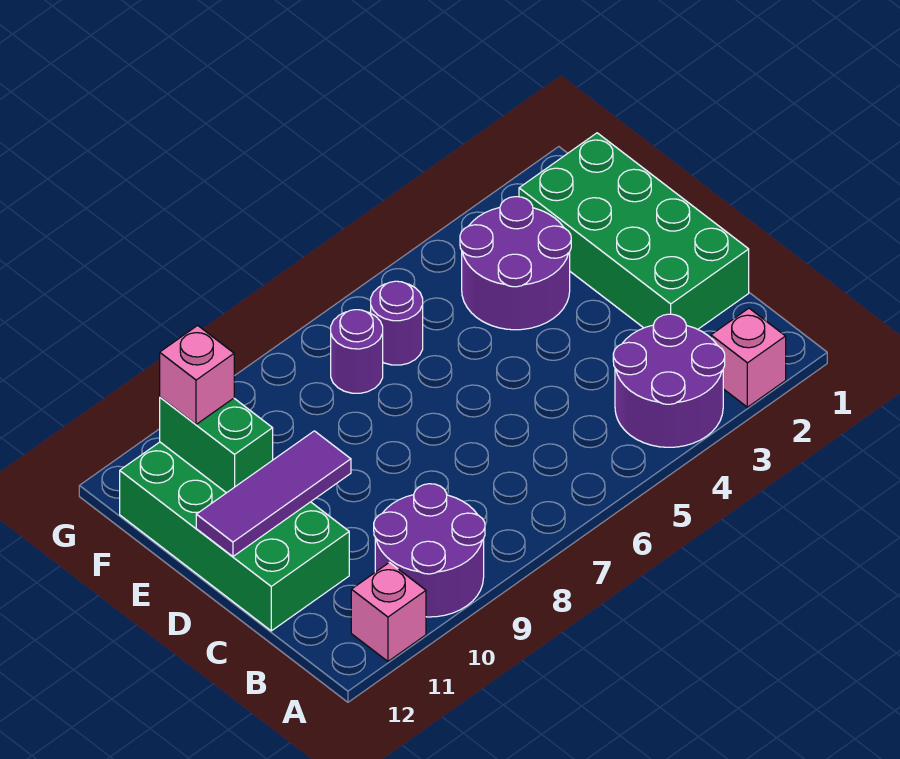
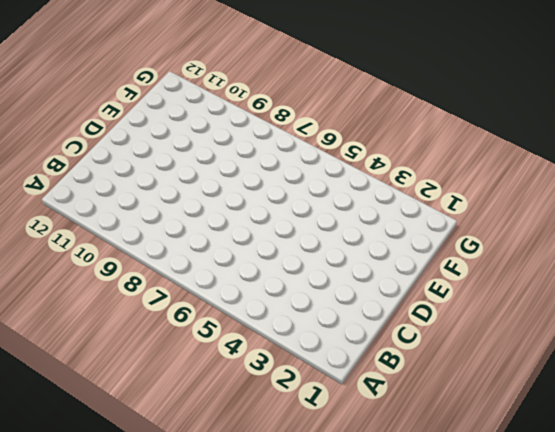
none -> pink brick A2 level 1
none -> purple round brick A3:B4 level 1
none -> purple round brick A9:B10 level 1

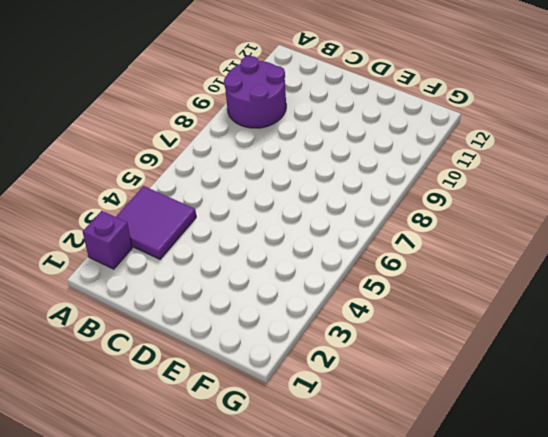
purple brick A2 level 1 -> pink brick A2 level 1
purple tile A3:B4 level 1 -> purple round brick A3:B4 level 1
none -> pink brick A11 level 1
none -> green brick C1:F2 level 1
none -> green brick C11:F12 level 1

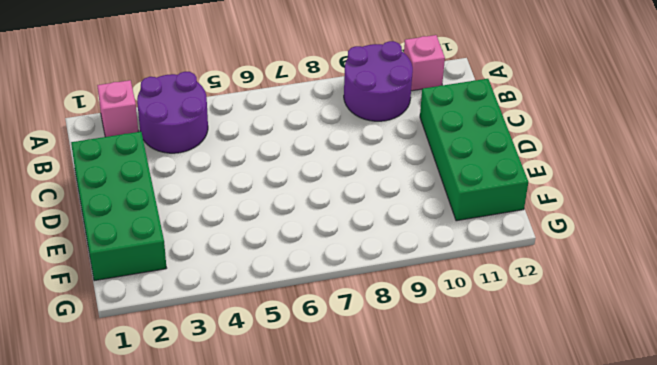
none -> purple round brick E3:F4 level 1
none -> purple round brick F6 level 1
none -> purple round brick F7 level 1

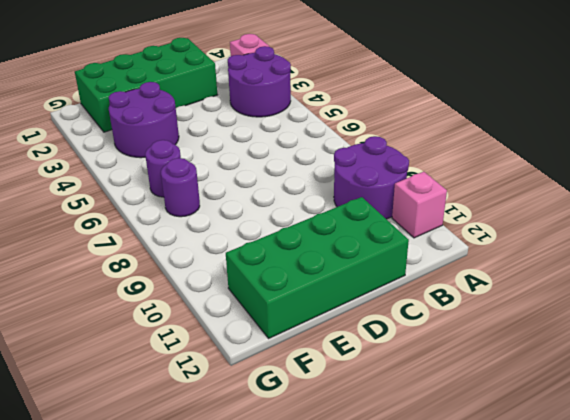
none -> purple tile D10:D12 level 2
none -> green brick E11:F11 level 2
none -> pink brick F11 level 3

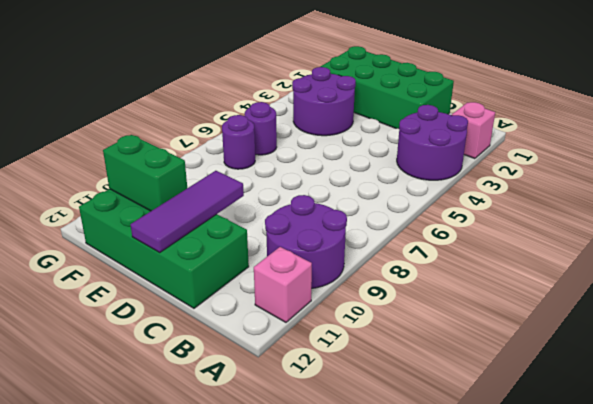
none -> pink brick F11 level 3

